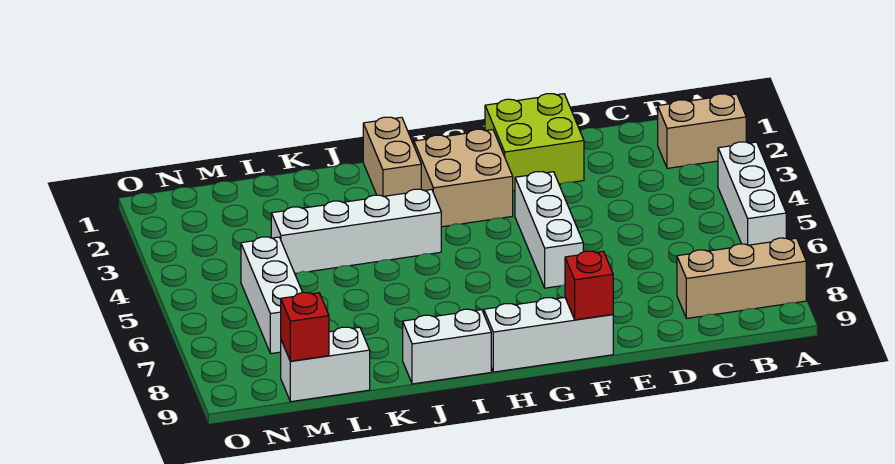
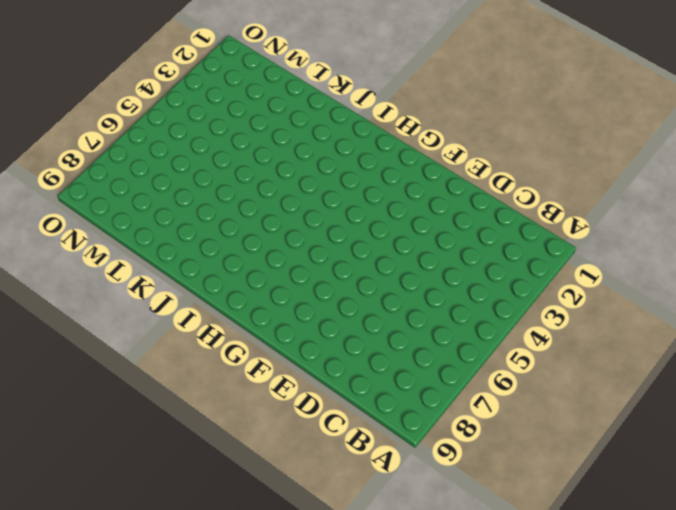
none -> tan brick A2:B2 level 1
none -> white brick A4:A6 level 1
none -> tan brick A8:C8 level 1

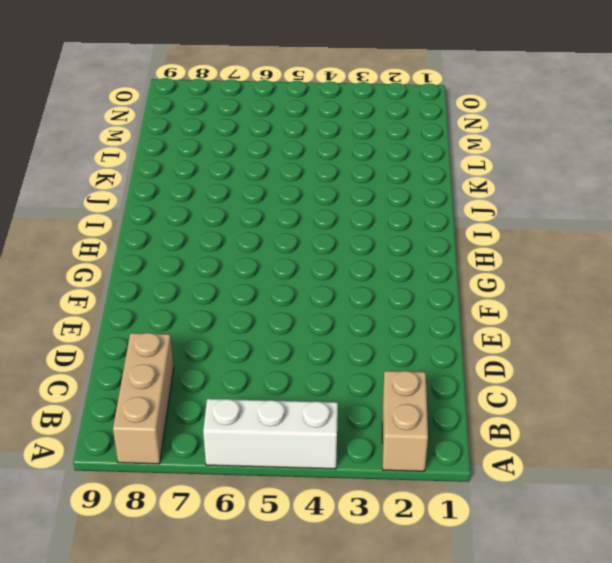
none -> lime brick E1:F2 level 1
none -> white brick F4:F6 level 1
none -> white brick F9:H9 level 1

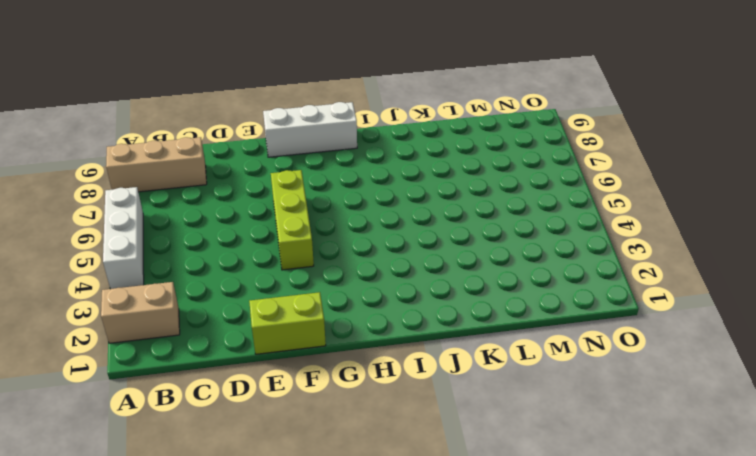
lime brick E1:F1 level 1 -> lime brick E1:F2 level 1
lime brick F4:F6 level 1 -> white brick F4:F6 level 1
none -> tan brick G2:H3 level 1
none -> tan brick I1:I2 level 1
none -> white brick I4:L4 level 1

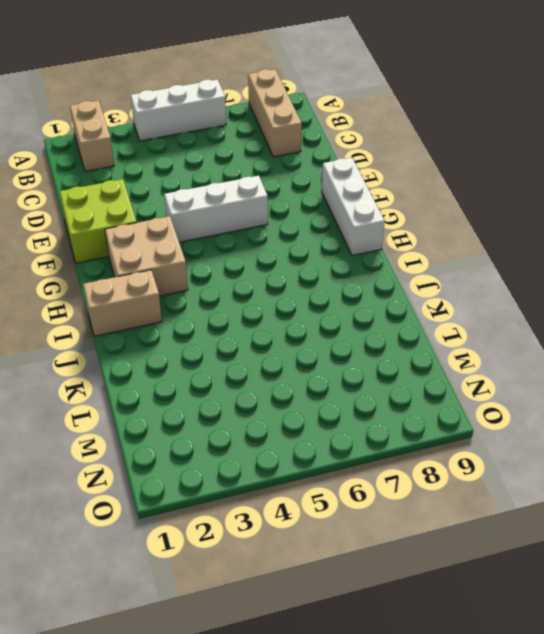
none -> white brick I4:L4 level 1
none -> white brick I9:J9 level 1
none -> white brick L9:M9 level 1

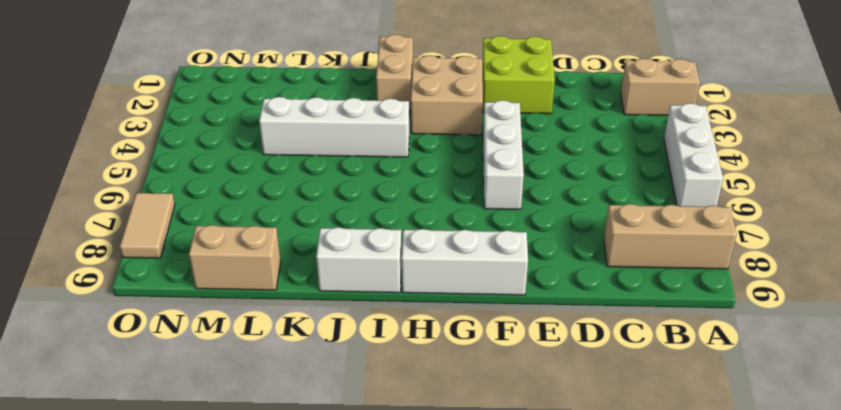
tan brick L9:M9 level 1 -> white brick L9:M9 level 1
tan tile O7:O8 level 1 -> none
none -> white brick M5:M7 level 1
none -> red brick F9 level 2
none -> red brick M9 level 2

